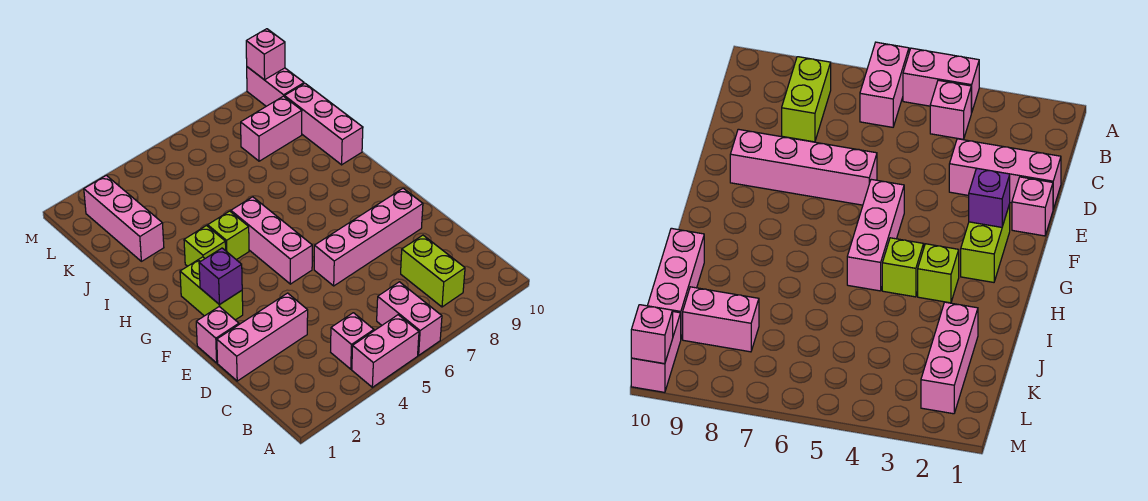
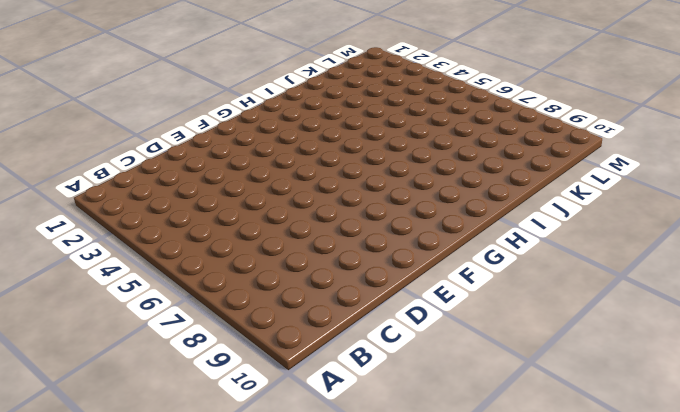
none -> pink brick A4:A5 level 1
none -> pink brick A6:B6 level 1
none -> pink brick B4 level 1

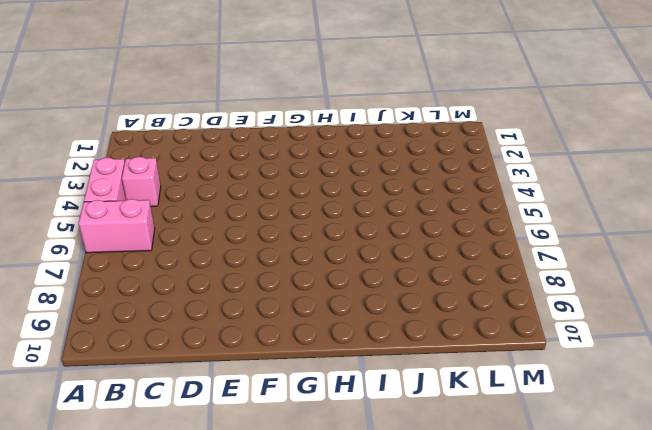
none -> lime brick B8:C8 level 1
none -> pink brick D1:D3 level 1
none -> pink brick E1 level 1

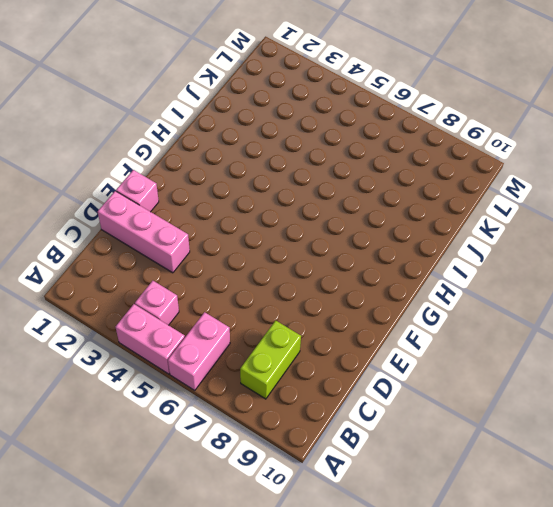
none -> pink brick E6:E9 level 1
none -> lime brick F2:G2 level 1
none -> pink brick F5:H5 level 1

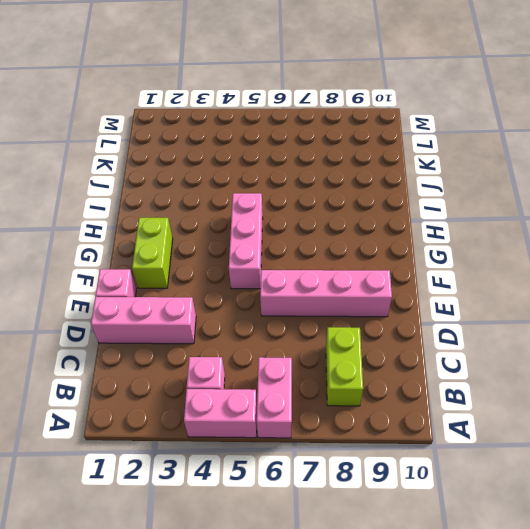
none -> lime brick H3 level 1
none -> lime brick H4 level 1
none -> pink brick I10:K10 level 1

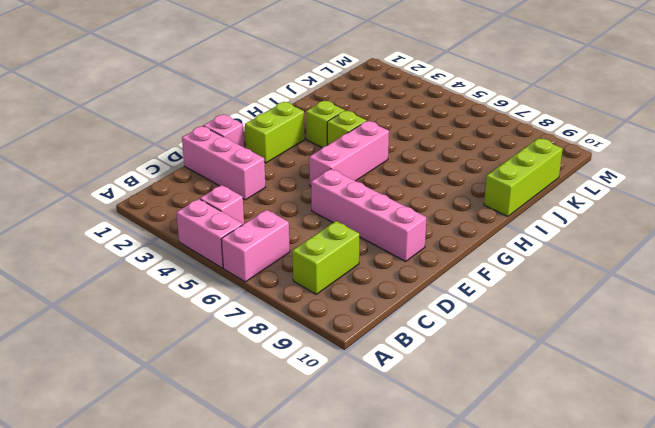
lime brick I10:K10 level 1 -> pink brick I10:K10 level 1
none -> pink brick J2:L2 level 1
none -> pink brick K8:K9 level 1
none -> pink brick L10:M10 level 1

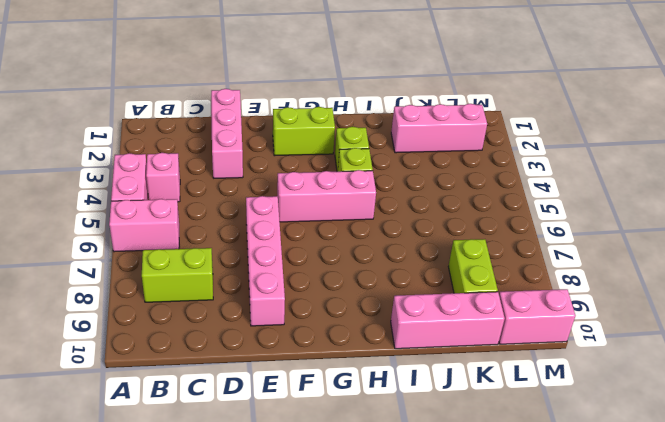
lime brick K8:K9 level 1 -> pink brick K8:K9 level 1
none -> pink brick E1 level 1
none -> purple brick F2 level 2
none -> pink brick M10 level 2

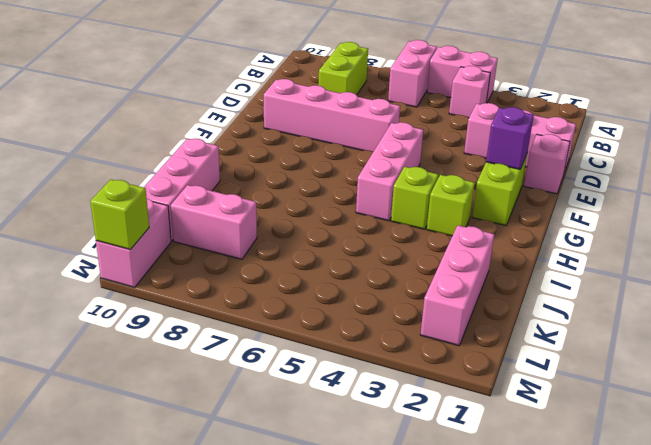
lime brick M10 level 2 -> pink brick M10 level 2

